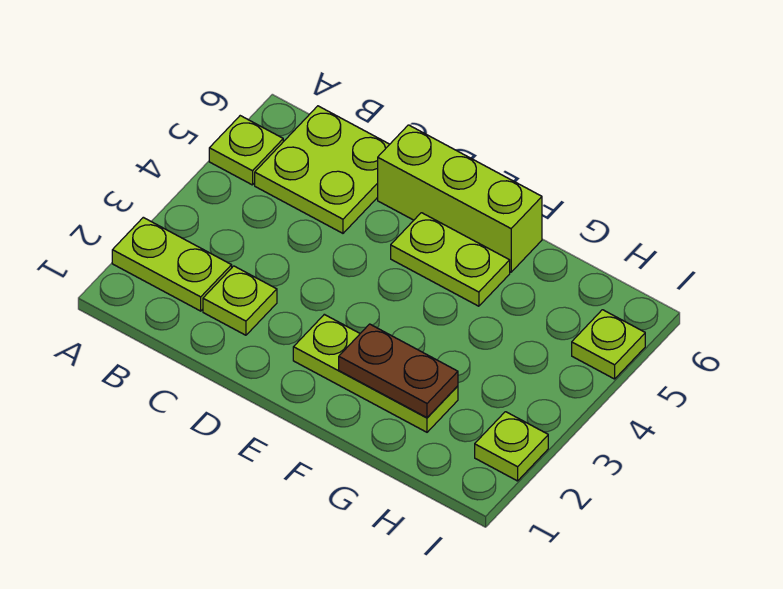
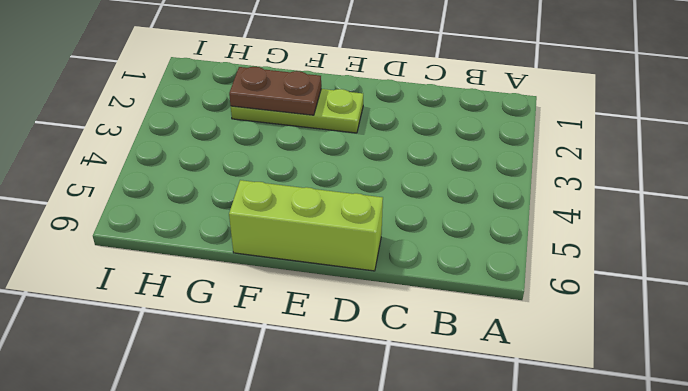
none -> lime plate A2:B2 level 1
none -> lime plate A5 level 1

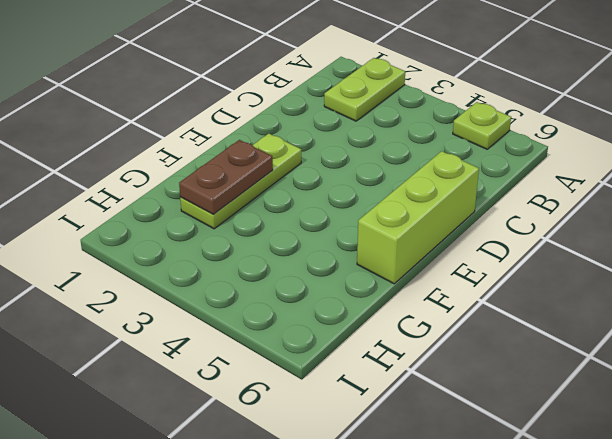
none -> lime plate B5:C6 level 1
none -> lime plate C2 level 1

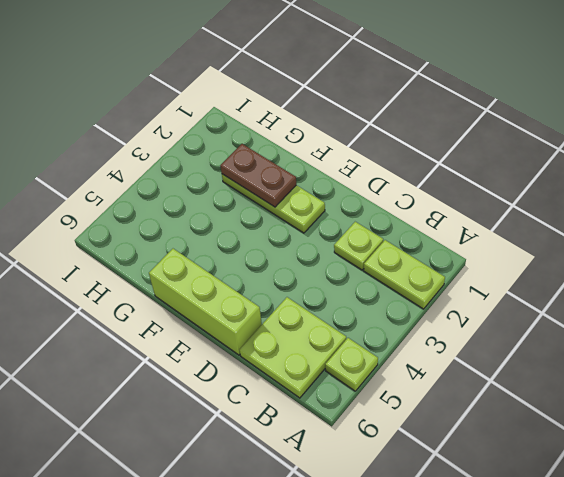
none -> lime plate E5:F5 level 1
none -> lime plate I2 level 1

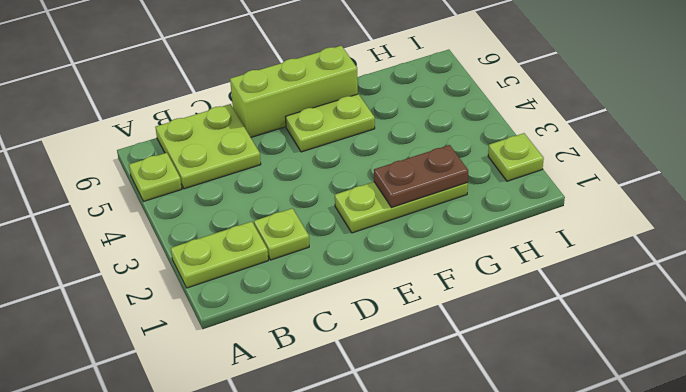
none -> lime plate I5 level 1

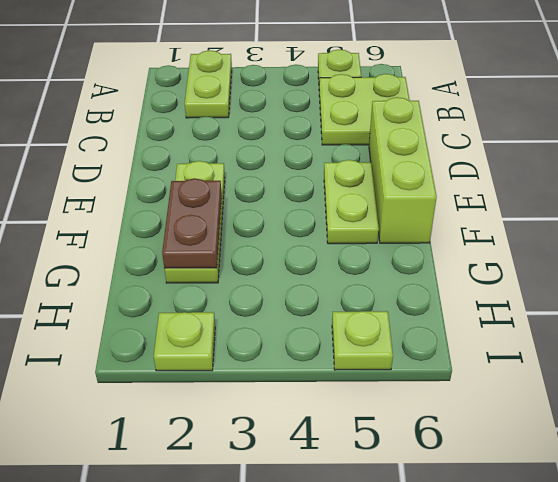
none -> lime plate C2 level 1

